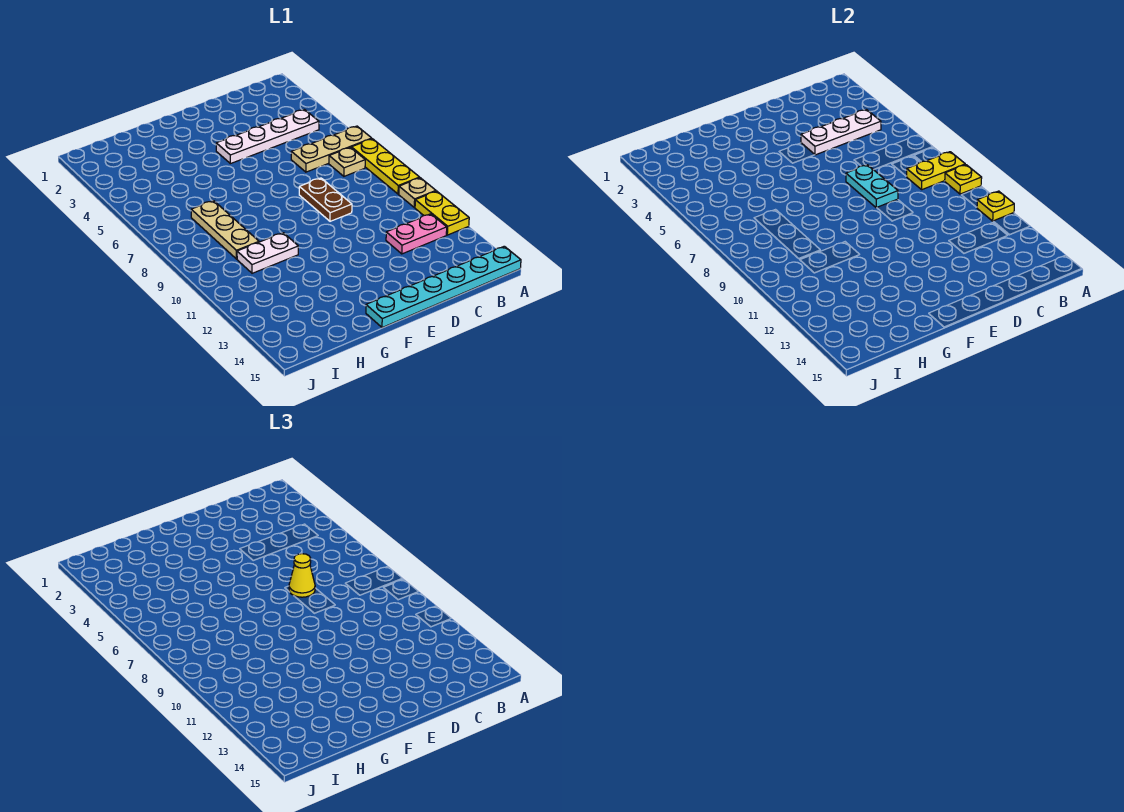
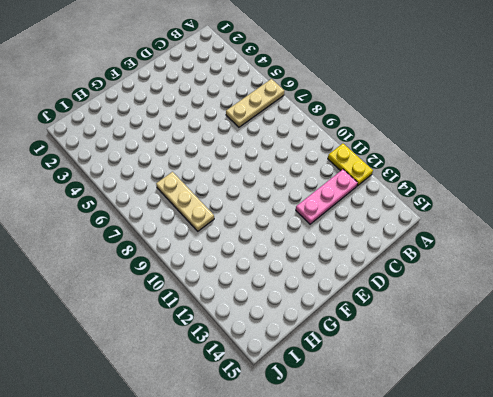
pink plate B12:D12 level 1 -> pink plate B12:C12 level 1
none -> yellow plate A7:A9 level 1
none -> tan plate A10 level 1
none -> cyan plate A15:F15 level 1

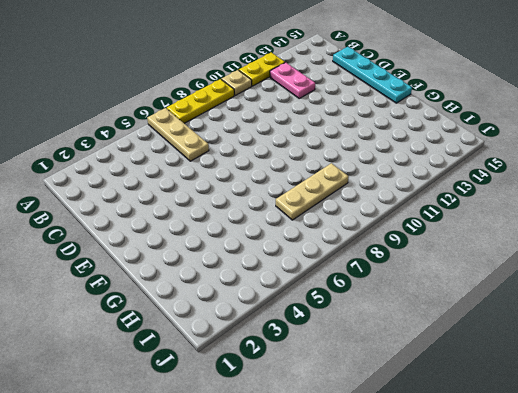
cyan plate C15:F15 level 1 -> cyan plate A15:F15 level 1
none -> white plate B4:E4 level 1
none -> tan plate B7 level 1
none -> brown plate D8:D9 level 1

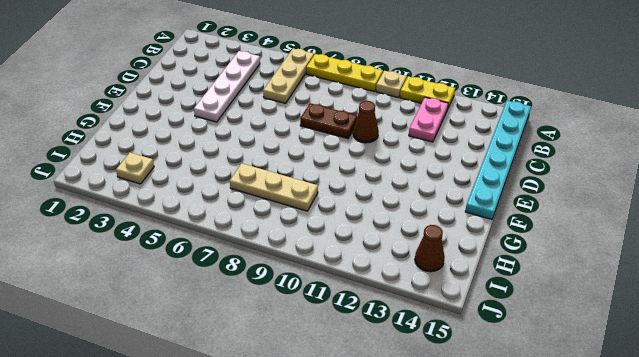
brown cone D10 level 1 -> none
tan plate I3 level 1 -> tan plate B7 level 1
brown cone I14 level 1 -> none
none -> white plate G10:H10 level 1
none -> yellow plate A8:B8 level 2
none -> yellow plate A9 level 2

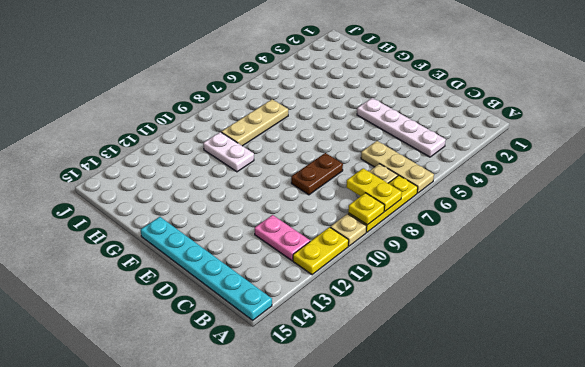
none -> yellow plate A11 level 2
none -> white plate B4:D4 level 2
none -> cyan plate D7:D8 level 2

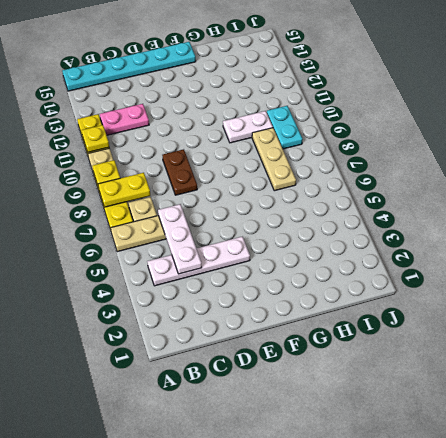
white plate C4:C6 level 2 -> white plate B4:D4 level 2
cyan plate I9:I10 level 1 -> cyan plate D7:D8 level 2
none -> yellow cone D7 level 3

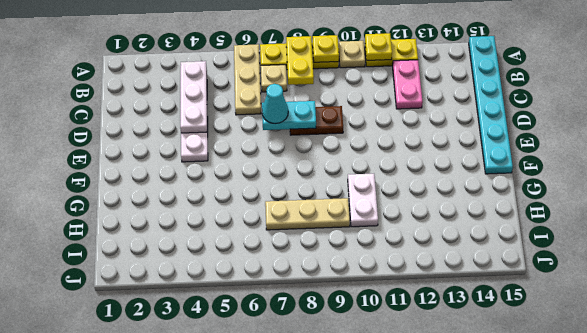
cyan cone D7 level 3 -> yellow cone D7 level 3

